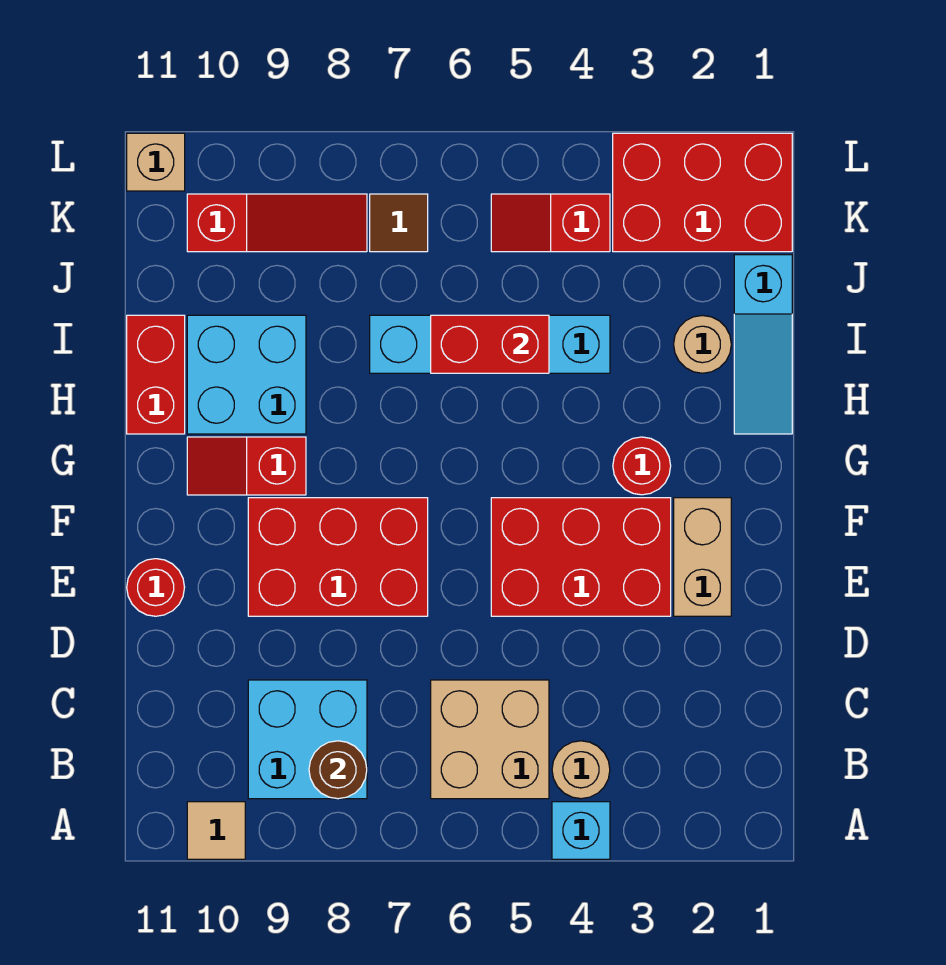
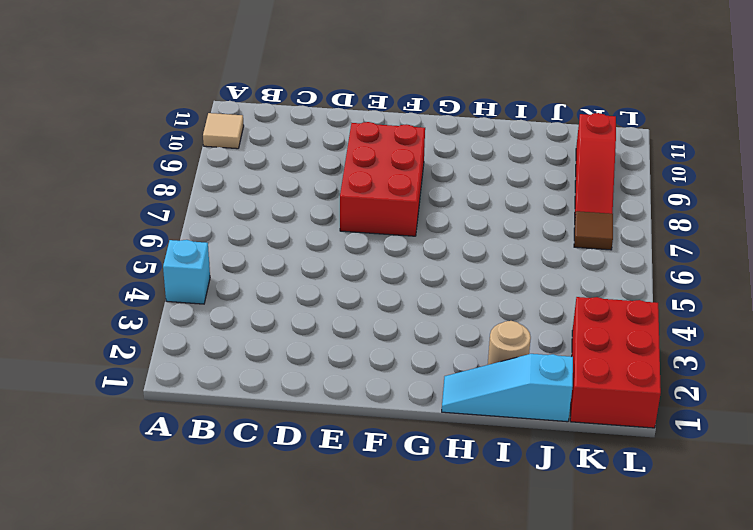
none -> tan round brick B4 level 1
none -> tan brick B5:C6 level 1
none -> cyan brick B8:C9 level 1

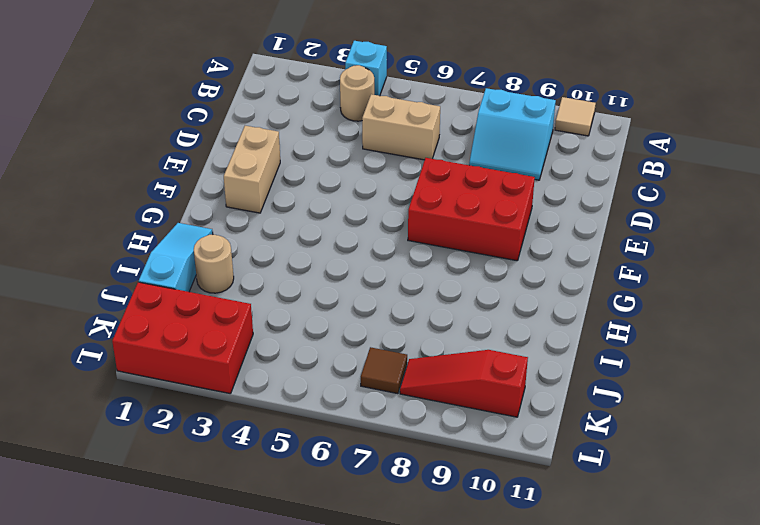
cyan slope B8:C9 level 1 top B -> cyan brick B8:C9 level 1
tan brick C5:C6 level 1 -> tan brick B5:C6 level 1
none -> red brick E3:F5 level 1
none -> red round brick E11 level 1
none -> red round brick G3 level 1

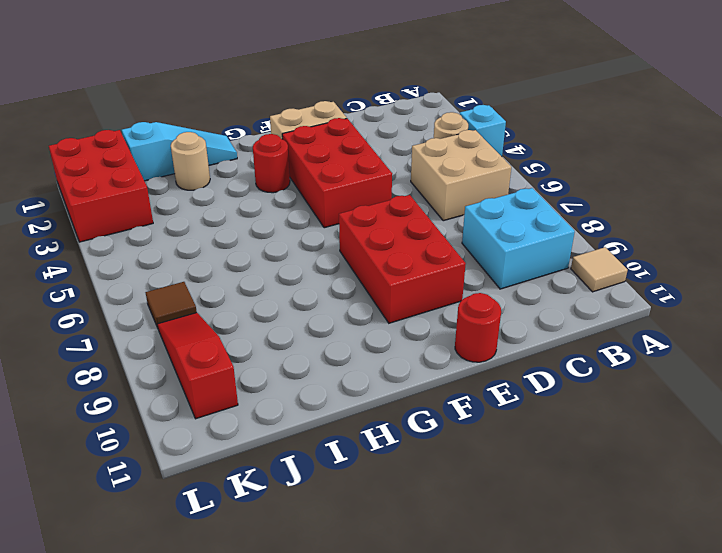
none -> red slope G9:G10 level 1 top 9
none -> cyan brick H9:I10 level 1
none -> red brick H11:I11 level 1

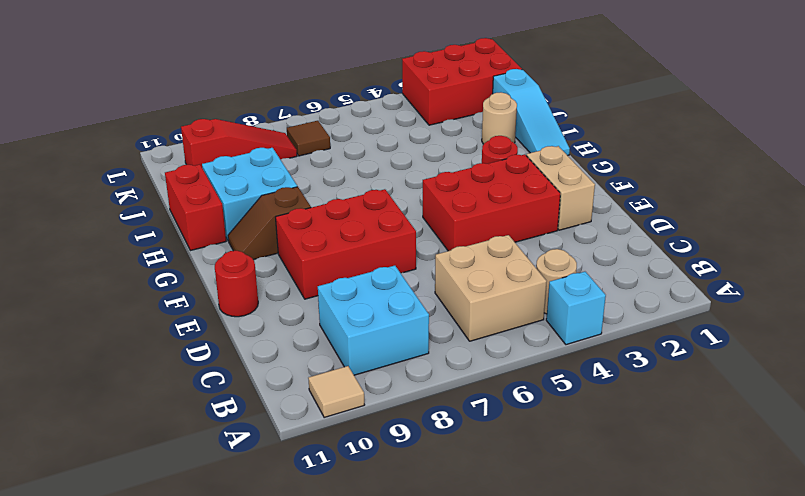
brown slope G9:G10 level 1 top 9 -> red slope G9:G10 level 1 top 9
none -> cyan brick I4:I7 level 1
none -> red slope K4:K5 level 1 top 4
none -> tan brick L11 level 1

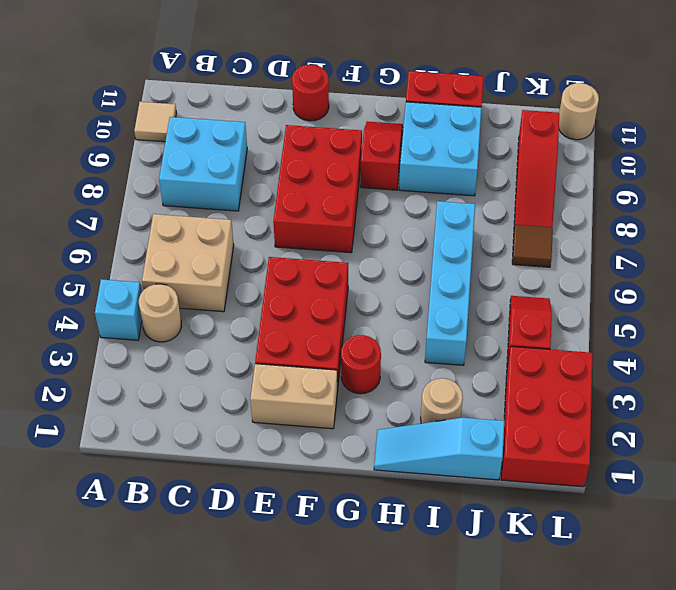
tan round brick L11 level 1 -> tan brick L11 level 1
none -> brown round brick B8 level 2
none -> red brick I5:I6 level 2

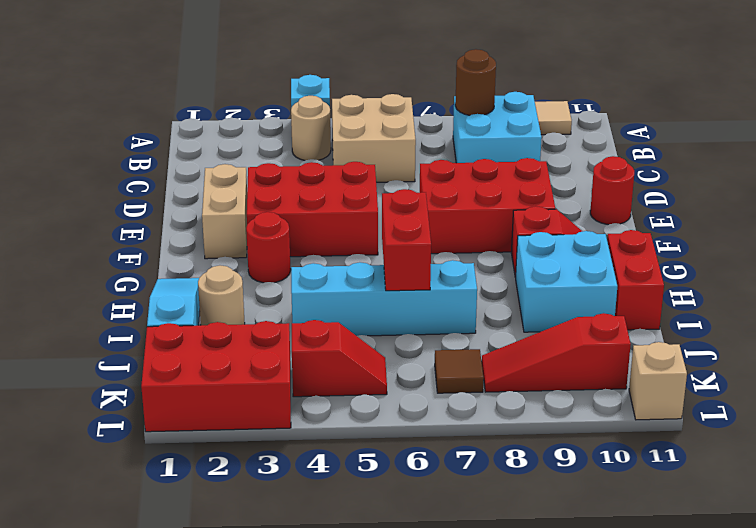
red brick H6:I6 level 2 -> red brick I5:I6 level 2

